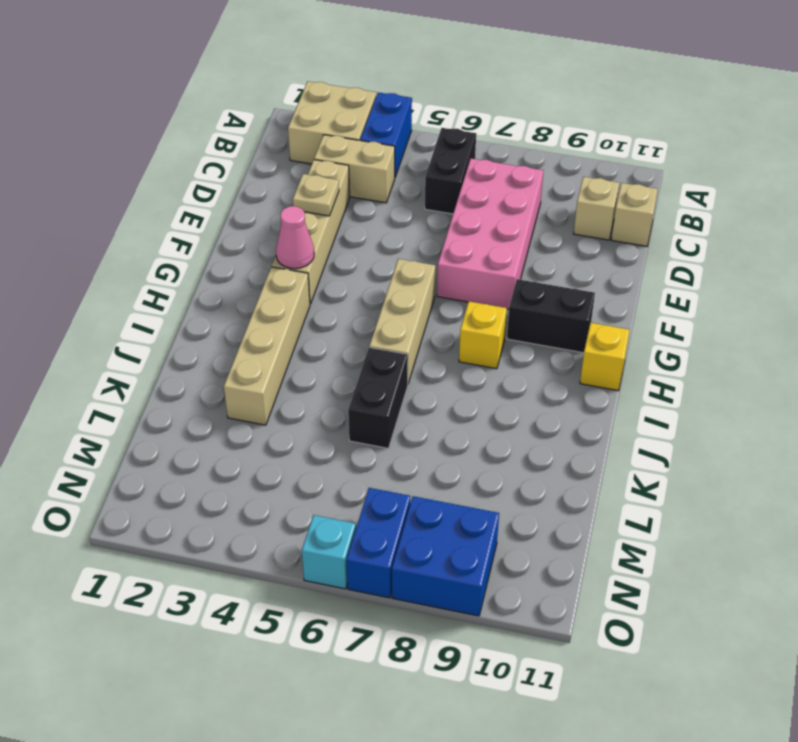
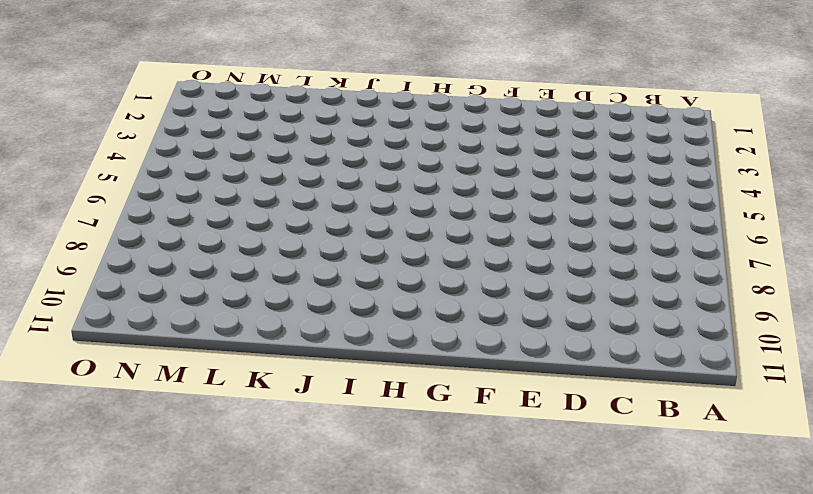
none -> tan brick A2:B3 level 1
none -> blue brick A4:B4 level 1
none -> black brick B6:C6 level 1

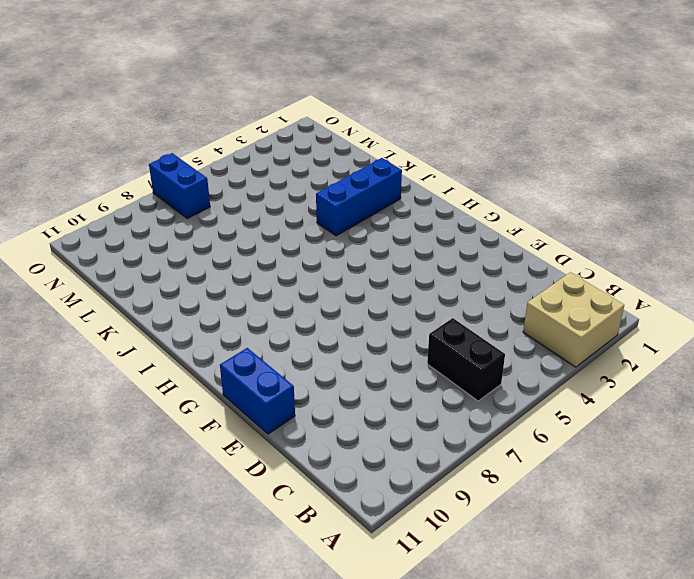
blue brick E11:F11 level 1 -> blue brick A4:B4 level 1
blue brick J2:J4 level 1 -> tan brick H3:K3 level 1
none -> tan brick C3:C4 level 1
none -> pink brick C7:F8 level 1
none -> tan brick C10 level 1

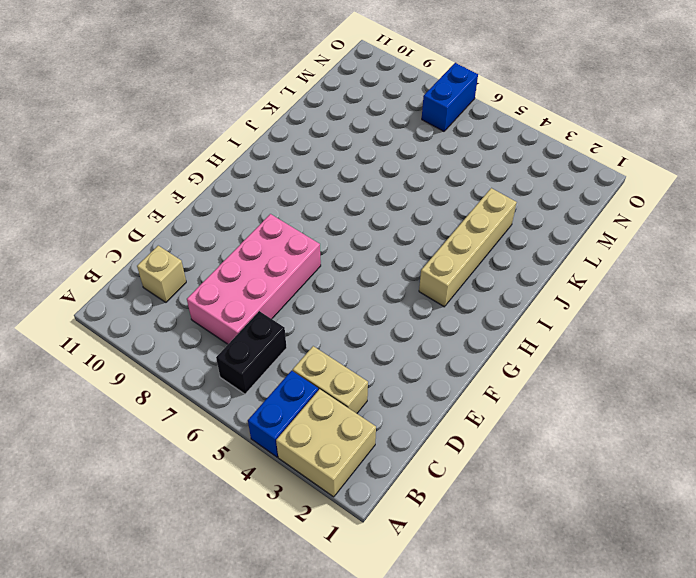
none -> tan brick C11 level 1
none -> tan brick D3:G3 level 1
none -> tan brick G6:I6 level 1

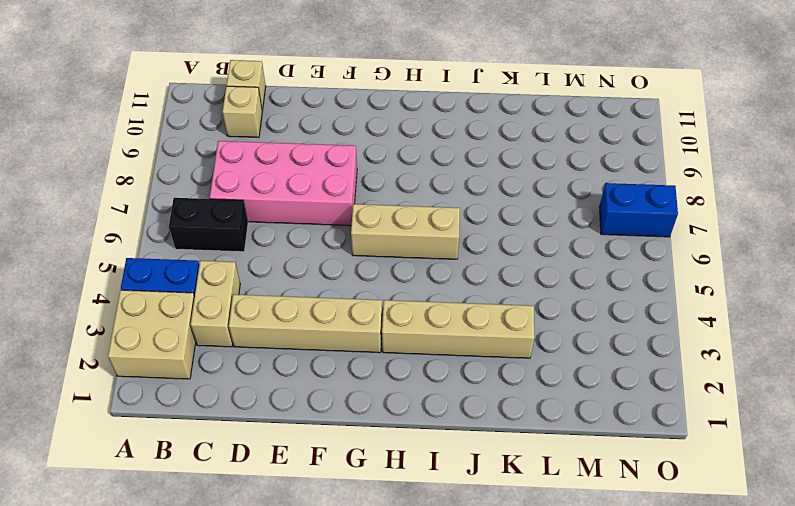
none -> black brick G9:G10 level 1
none -> yellow brick H8 level 1
none -> yellow brick H11 level 1

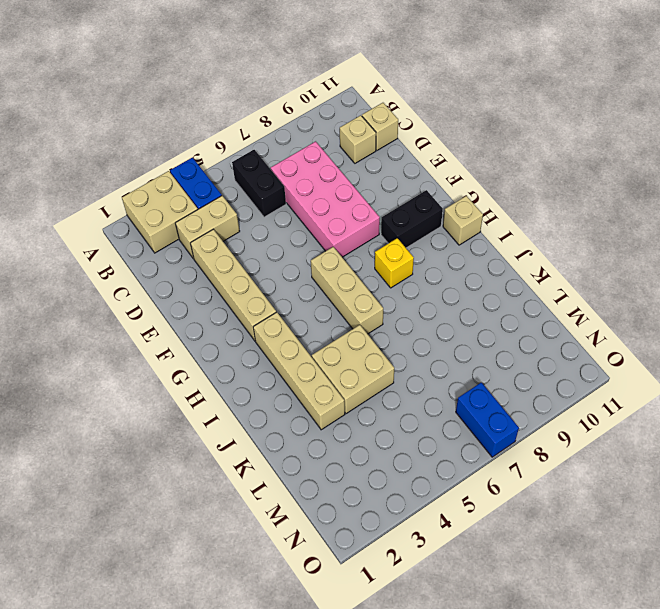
tan brick H11 level 1 -> yellow brick H11 level 1
tan brick J4:K5 level 1 -> none
none -> black brick J6:K6 level 1
none -> blue brick N8:O9 level 1
none -> cyan brick O6 level 1

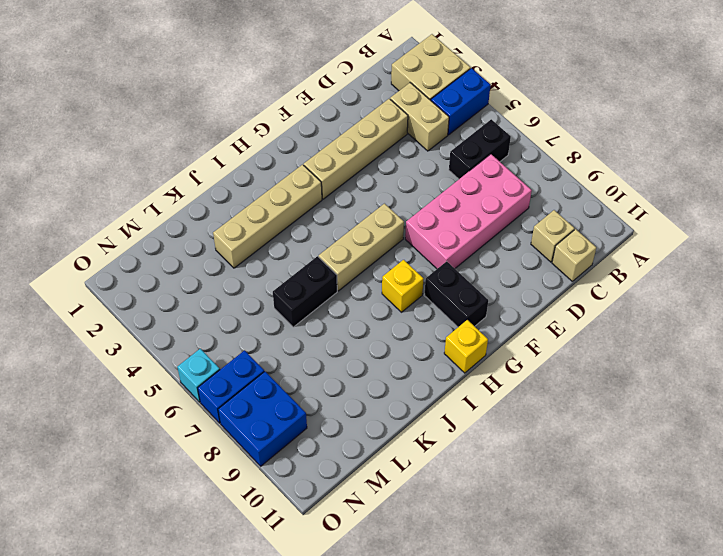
none -> tan plate E3 level 2
none -> pink cone G3 level 2

